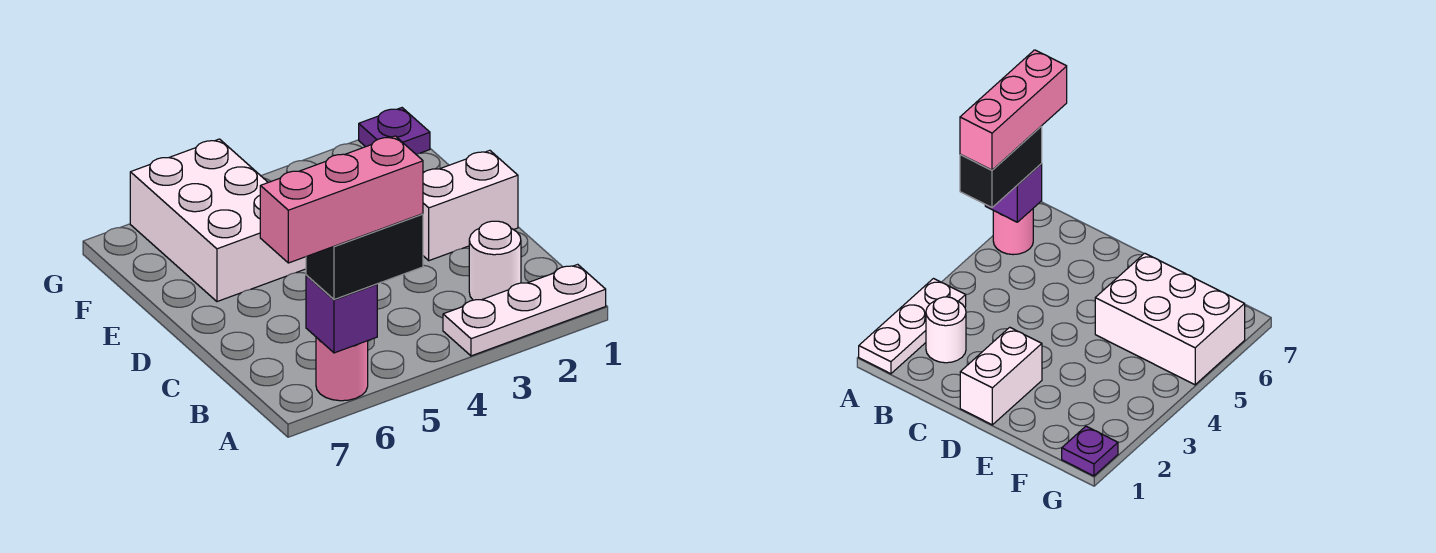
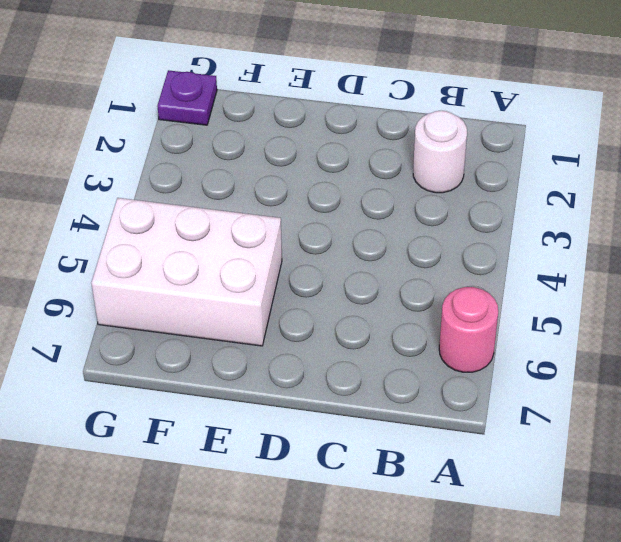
none -> white plate A1:A3 level 1
none -> white brick D1:D2 level 1

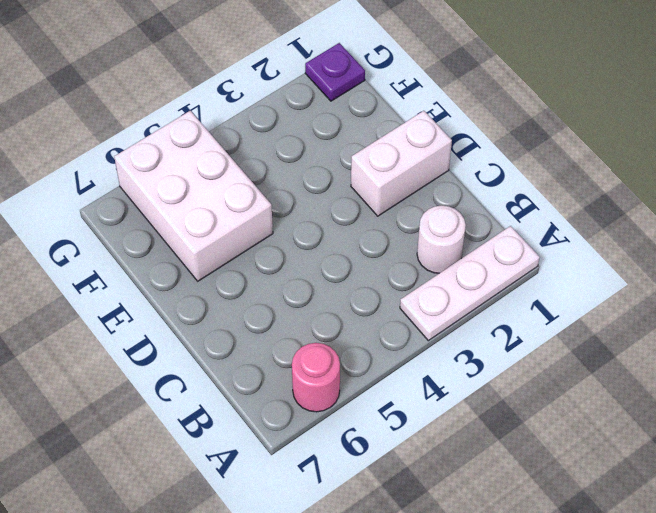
none -> purple brick A6 level 2
none -> black brick A5:A6 level 3

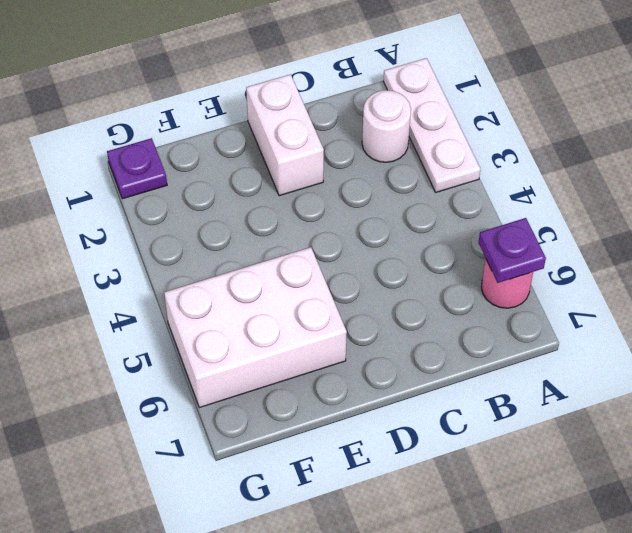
purple plate A6 level 2 -> purple brick A6 level 2
none -> black brick A5:A6 level 3
none -> pink brick A5:A7 level 4

